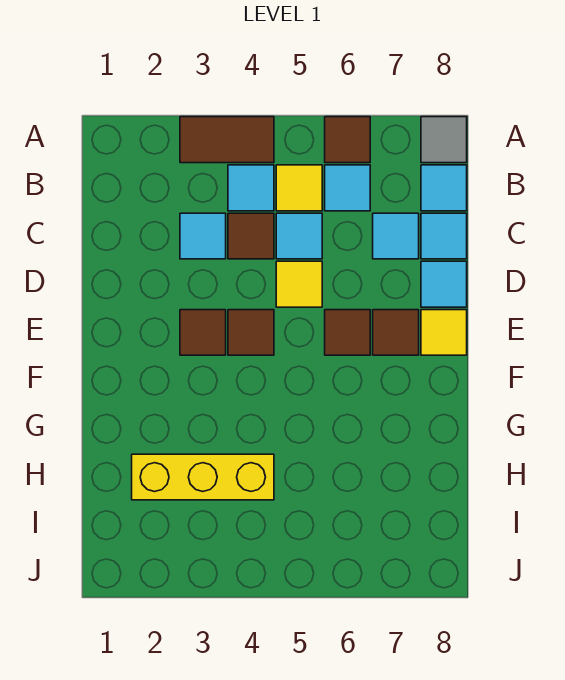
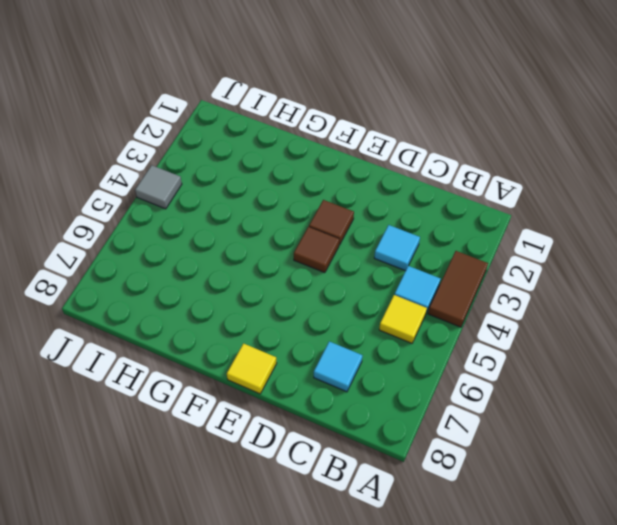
grey tile J4 level 1 -> grey tile A8 level 1
none -> brown tile A6 level 1
none -> cyan tile B6 level 1
none -> cyan tile B8 level 1

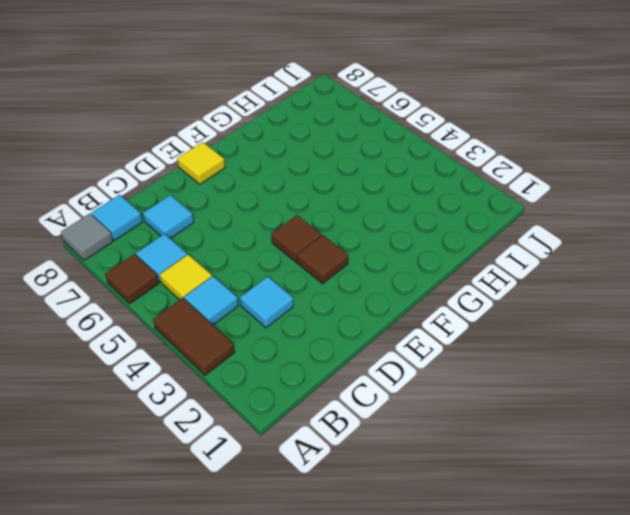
none -> brown tile C4 level 1
none -> cyan tile C5 level 1
none -> cyan tile C8 level 1

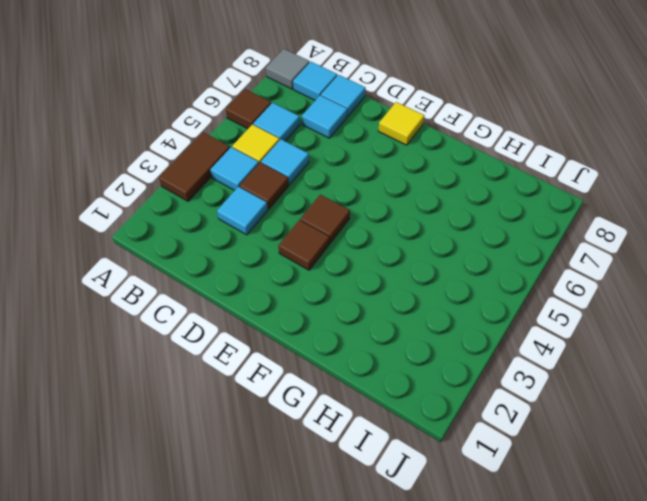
none -> yellow tile D5 level 1
none -> cyan tile D8 level 1
none -> brown tile E6 level 1

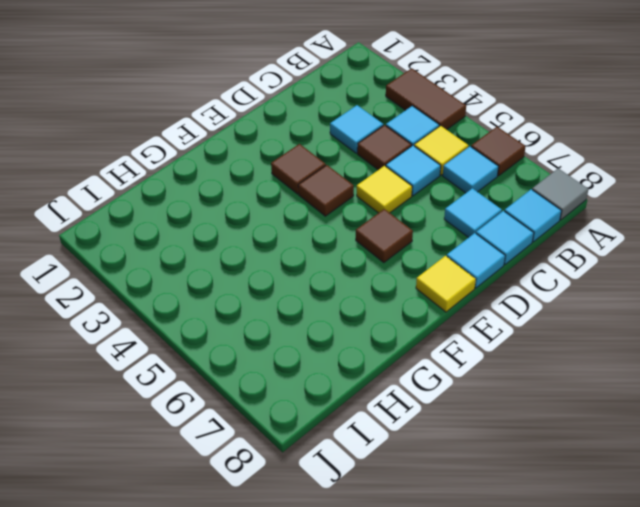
none -> brown tile E7 level 1
none -> yellow brick H2:H4 level 1

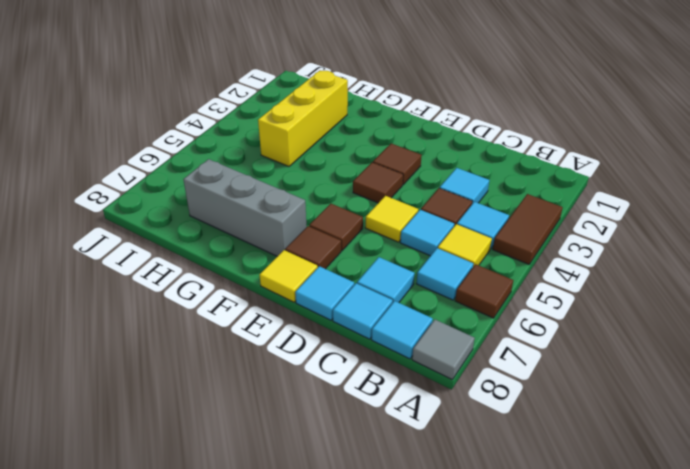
grey brick F7:H7 level 1 -> none

